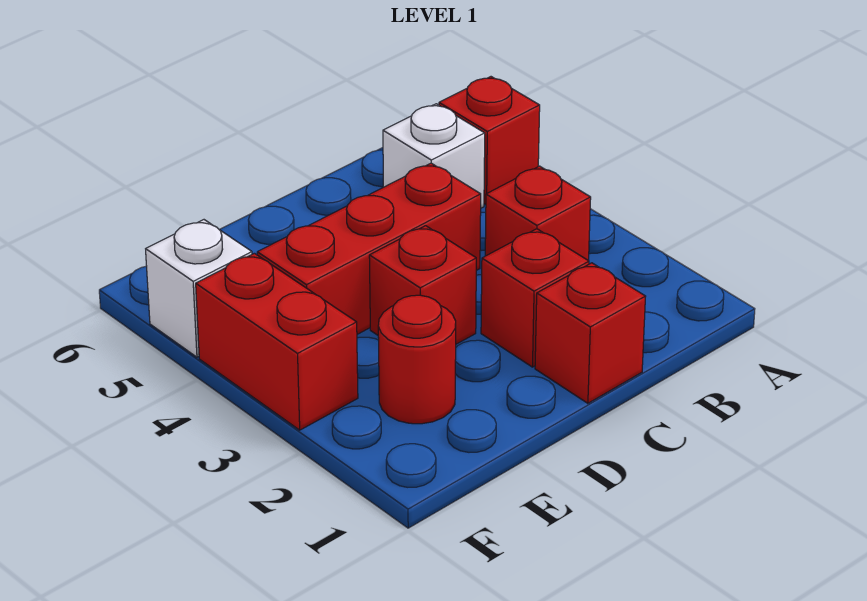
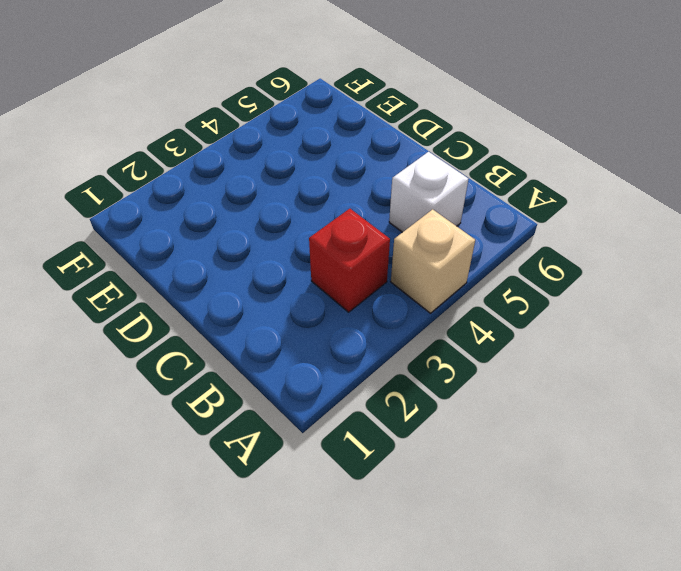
tan brick A4 level 1 -> none
none -> red brick A5 level 1
none -> red brick C1 level 1

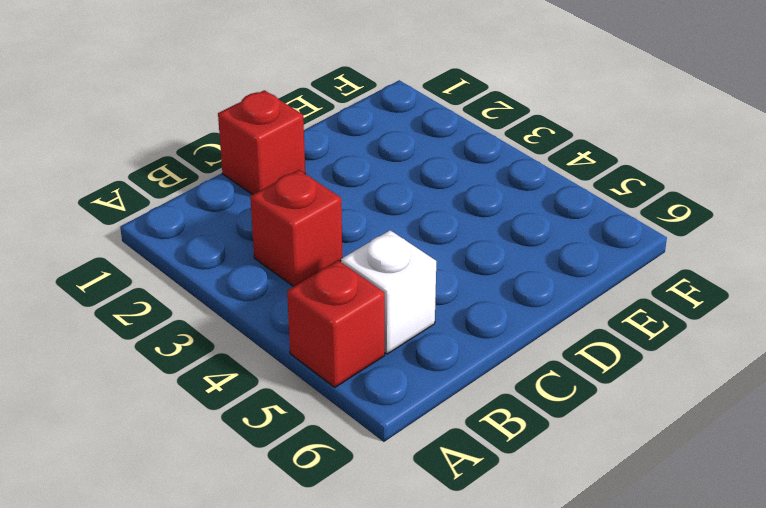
none -> red brick C2 level 1
none -> red brick C4:E4 level 1

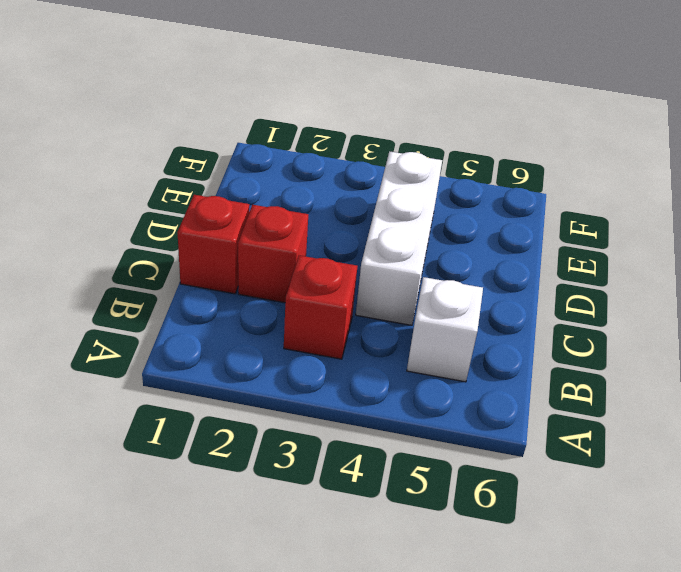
white brick C4:E4 level 1 -> red brick C4:E4 level 1
none -> red brick A5 level 1
none -> red brick D3 level 1

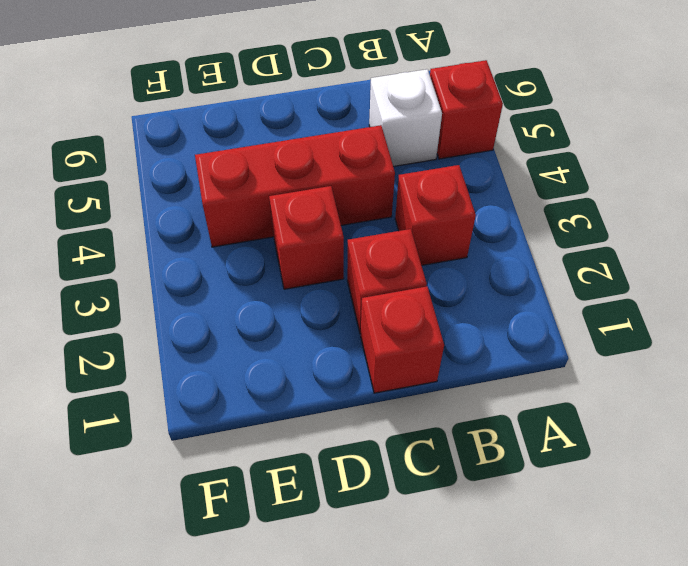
none -> red round brick E2 level 1
none -> red brick F3:F4 level 1

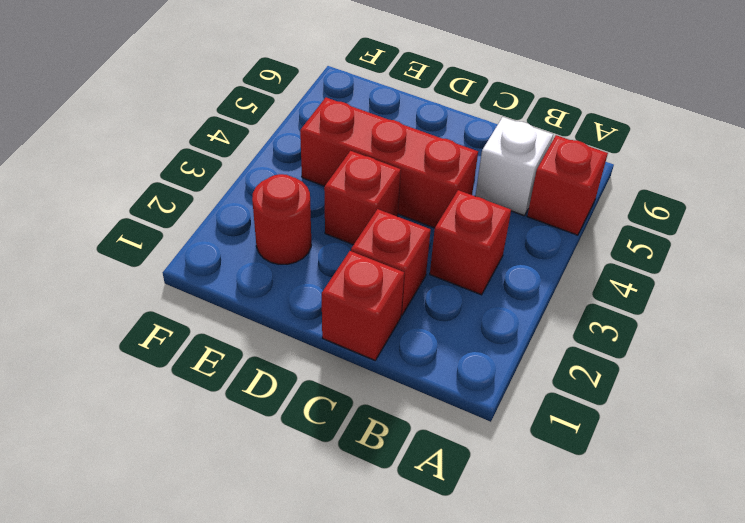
none -> red brick F3:F4 level 1
none -> white brick F5 level 1

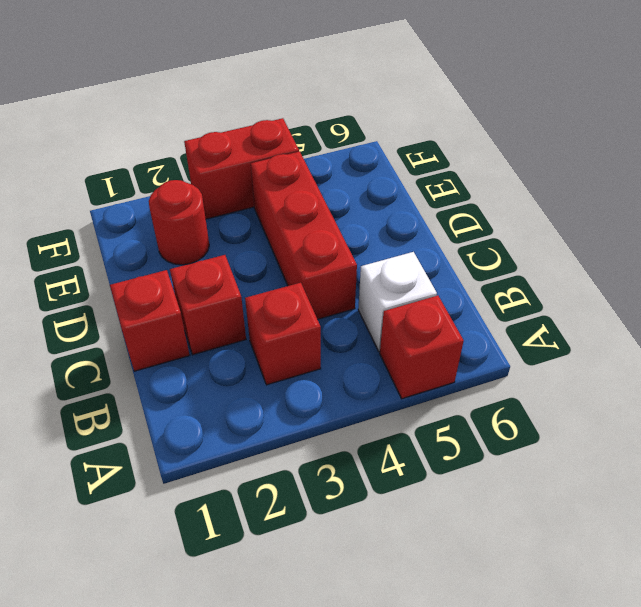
none -> red brick D3 level 1
none -> white brick F5 level 1

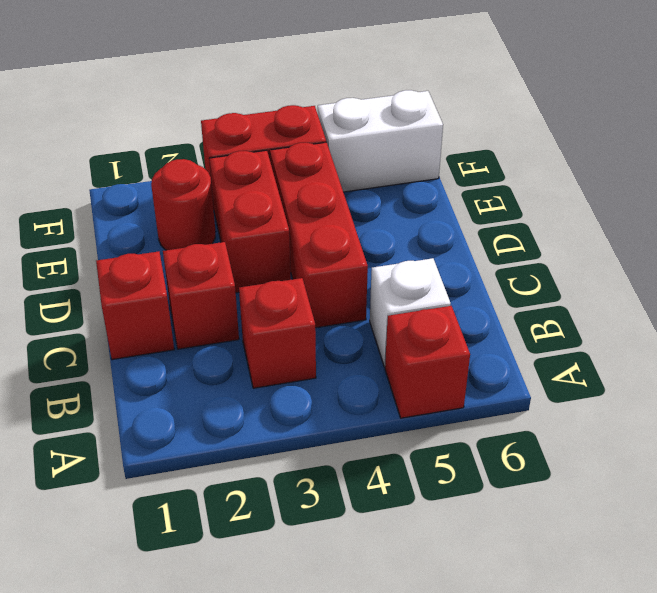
red brick D3:E3 level 1 -> red brick D3 level 1
white brick F5:F6 level 1 -> white brick F5 level 1

